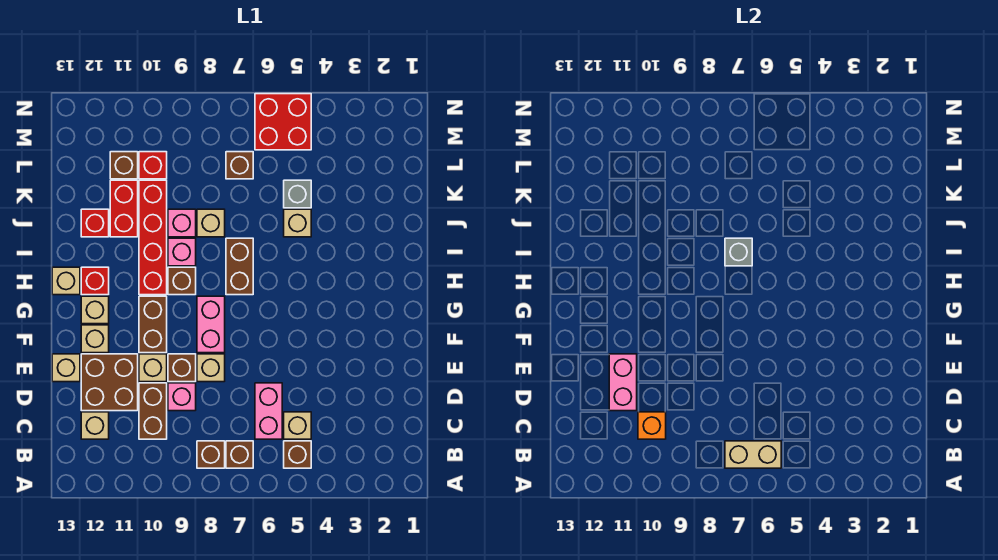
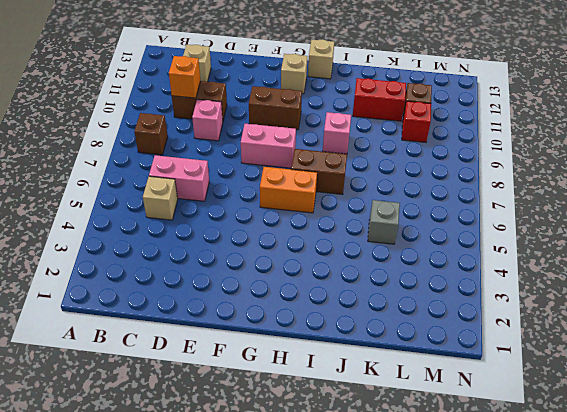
orange brick G6:H6 level 1 -> none
none -> brown brick B5 level 1
none -> brown brick B7 level 1
none -> brown brick D11:E12 level 1
none -> tan brick E8 level 1

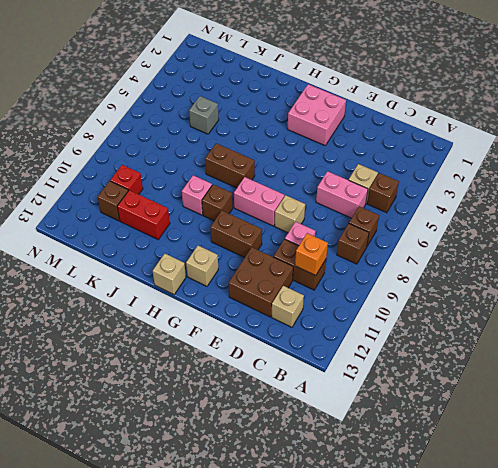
pink brick F2:G3 level 1 -> none
none -> brown brick E9 level 1
none -> tan brick E10 level 1
none -> tan brick E13 level 1
none -> tan brick F12 level 1

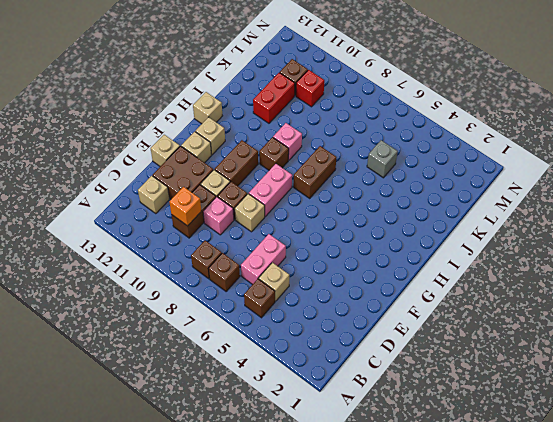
none -> red brick H10:K10 level 1
none -> red brick H12 level 1
none -> tan brick J5 level 1
none -> tan brick J8 level 1

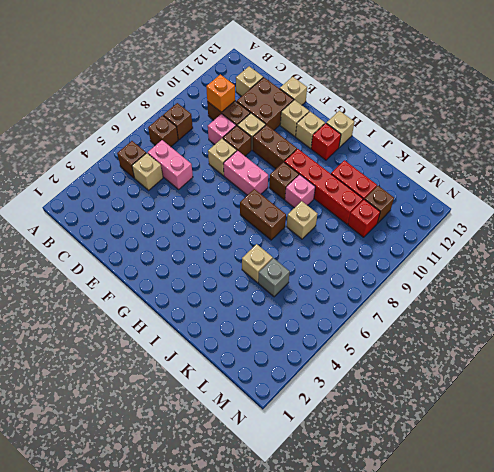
none -> pink brick J9 level 1
none -> red brick J12 level 1
none -> brown brick L7 level 1
none -> red brick M5:N6 level 1

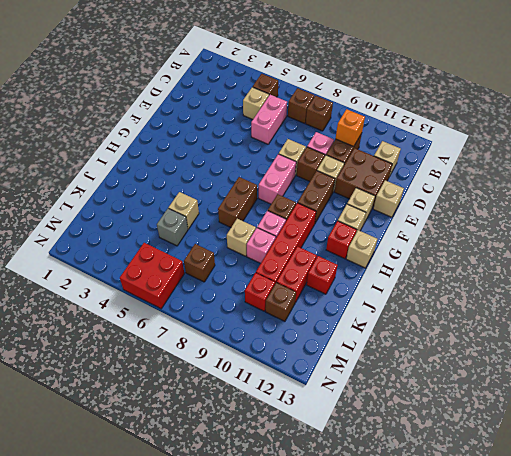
none -> tan brick B6:B7 level 2
none -> pink brick D11:E11 level 2
none -> grey brick I7 level 2

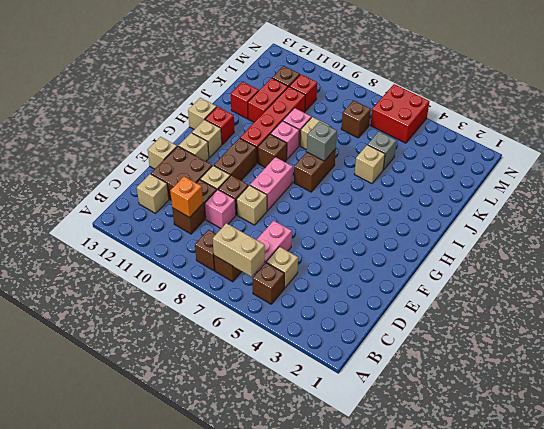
none -> pink brick D11:E11 level 2

